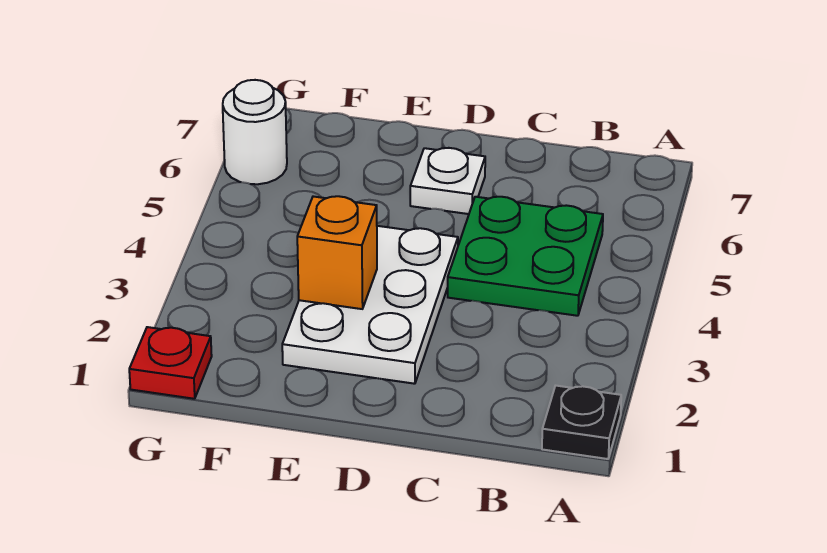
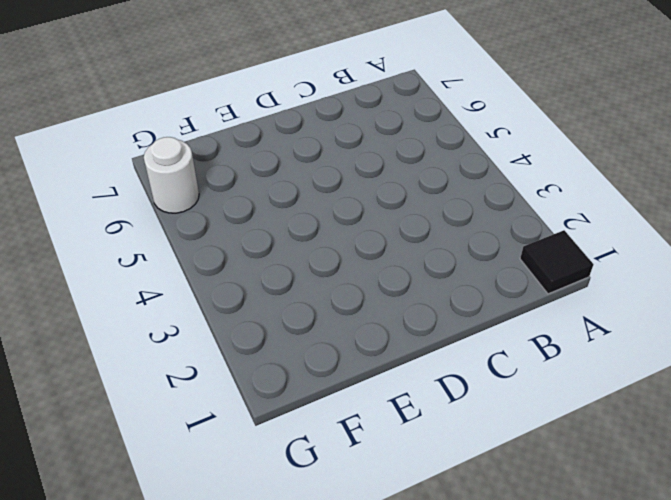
black tile A1 level 1 -> black plate A1 level 1
none -> green plate B4:C5 level 1
none -> white plate D2:E4 level 1

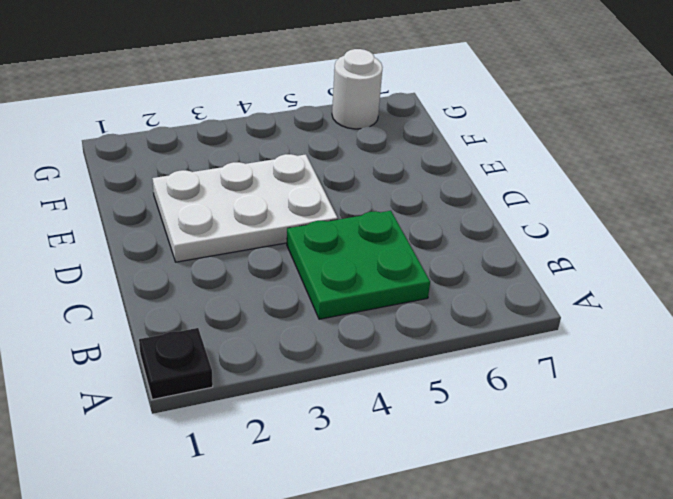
none -> white plate D6 level 1
none -> red plate G1 level 1

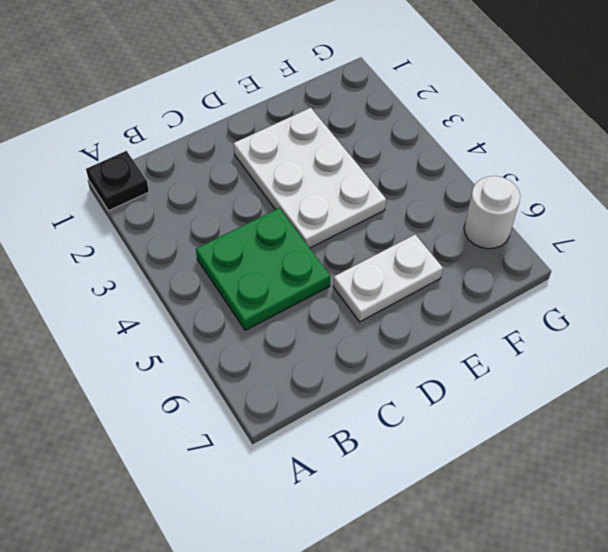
white plate D6:E6 level 1 -> white plate D6 level 1
none -> red plate G1 level 1
none -> orange brick E3 level 2

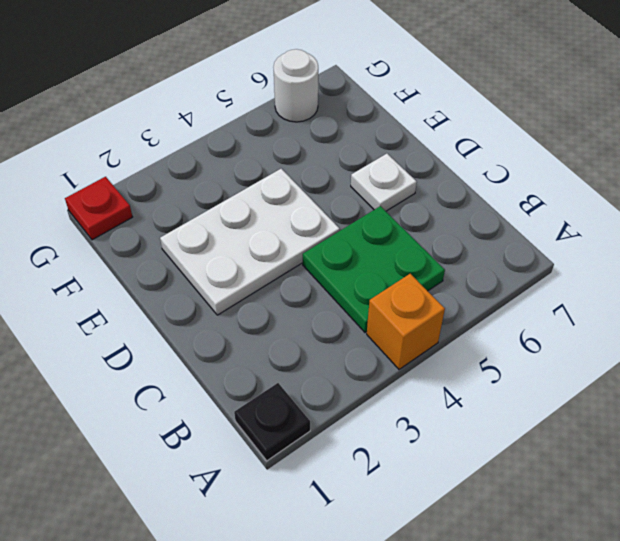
orange brick A4 level 1 -> orange brick E3 level 2

